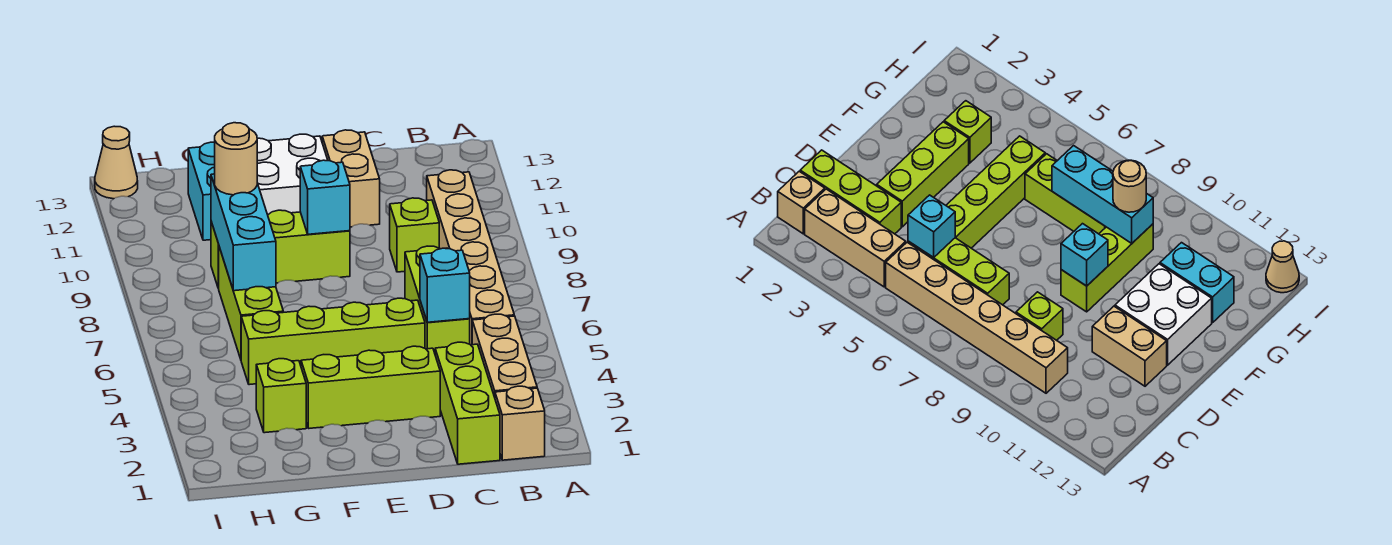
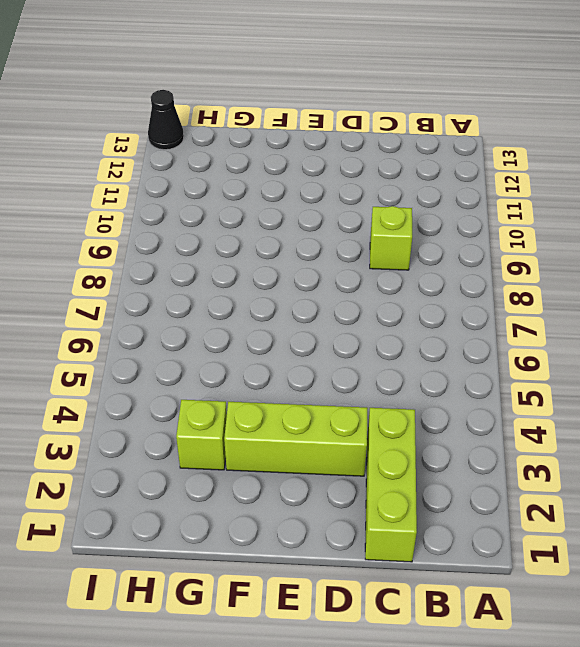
black cone I13 level 1 -> tan cone I13 level 1
none -> tan brick B1 level 1
none -> tan brick B2:B4 level 1
none -> tan brick B5:B10 level 1

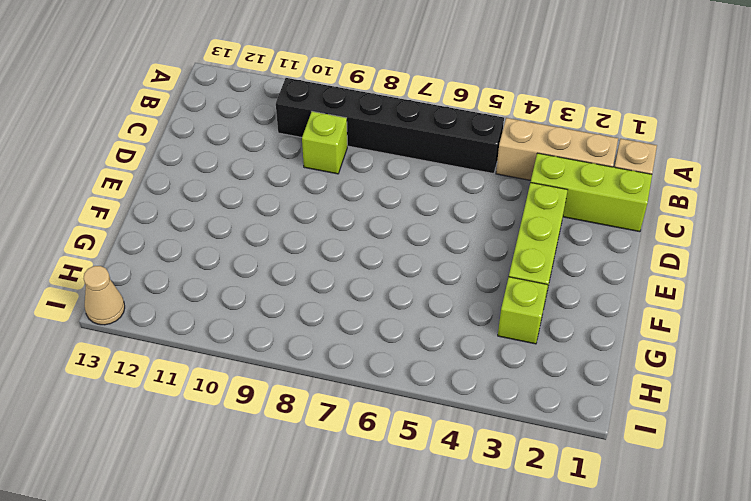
black brick B5:B10 level 1 -> tan brick B5:B10 level 1
none -> lime brick C5:C7 level 1
none -> lime brick D5:G5 level 1
none -> tan brick D11:D12 level 1

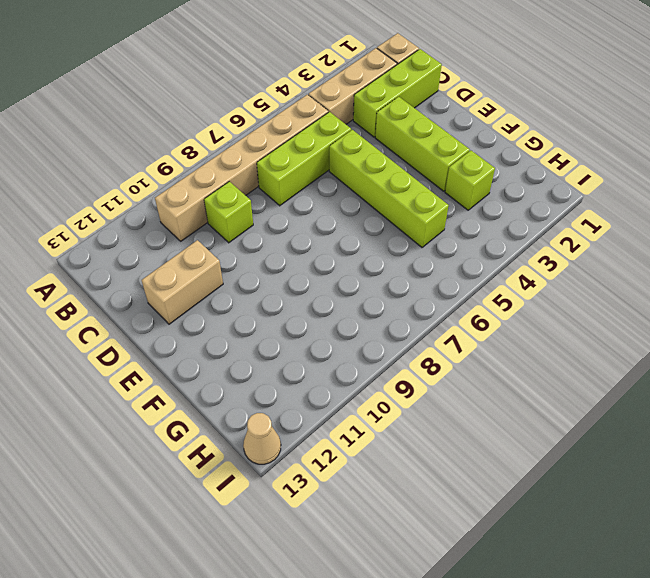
none -> lime brick E9:G9 level 1
none -> white brick E11:F12 level 1
none -> lime brick G6:G8 level 1

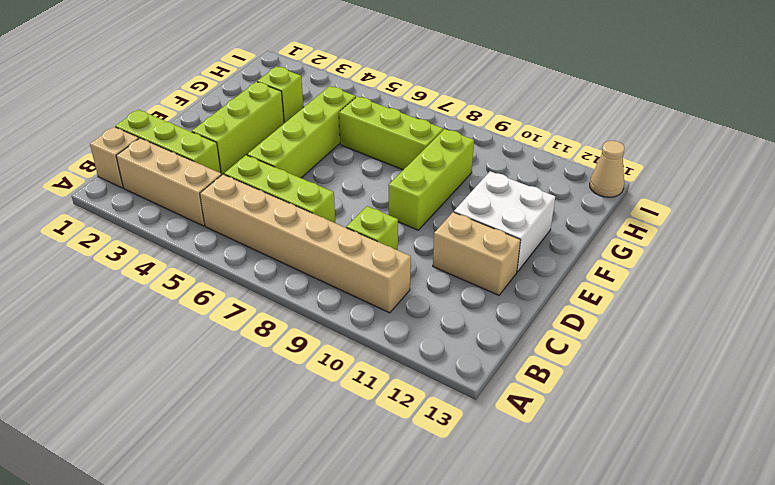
none -> cyan brick G11:G12 level 1
none -> cyan brick C5 level 2
none -> cyan brick E9 level 2

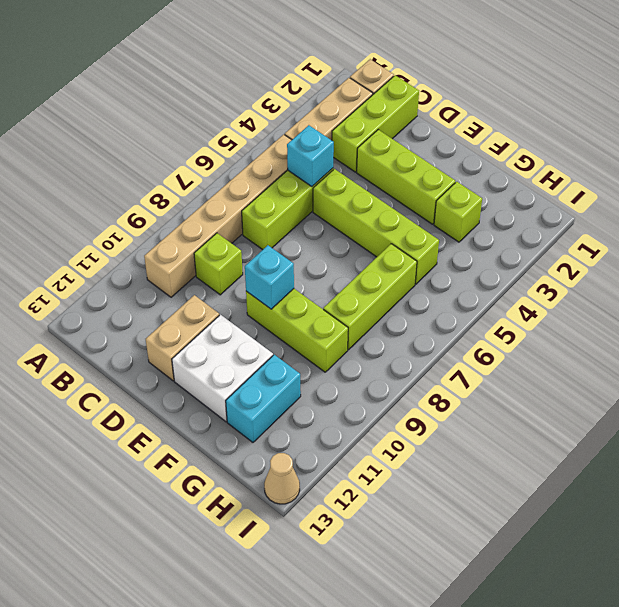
none -> cyan brick G7:G9 level 2
none -> tan round brick G9 level 3

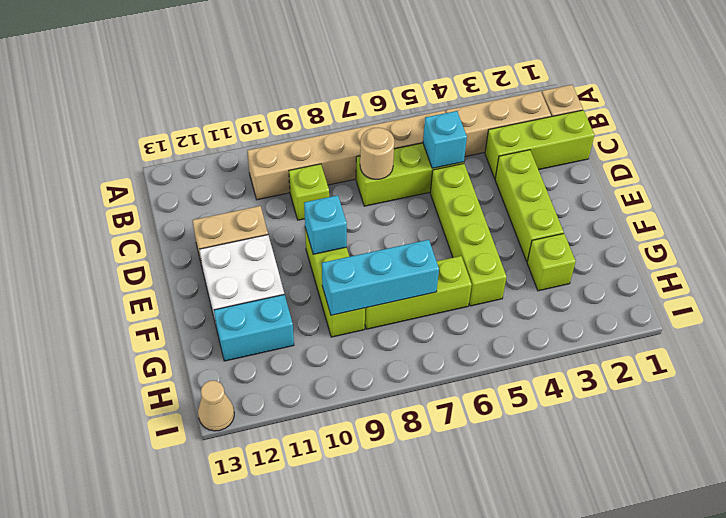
tan round brick C7 level 2 -> tan round brick G9 level 3

